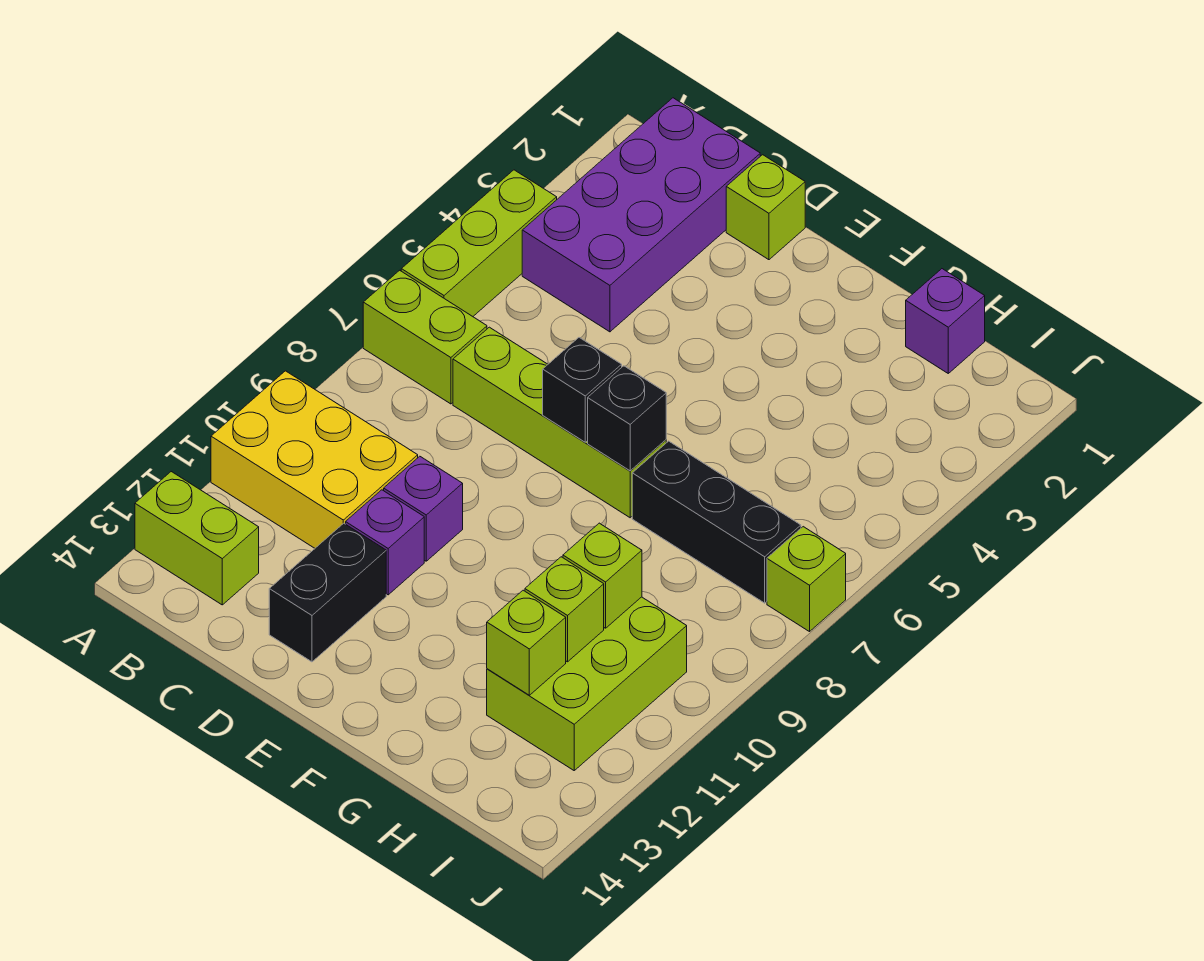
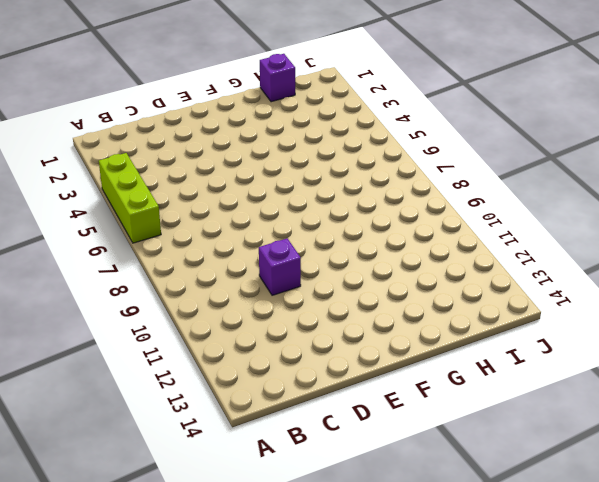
none -> lime brick A7:B7 level 1
none -> yellow brick A10:C11 level 1
none -> lime brick A13:B13 level 1

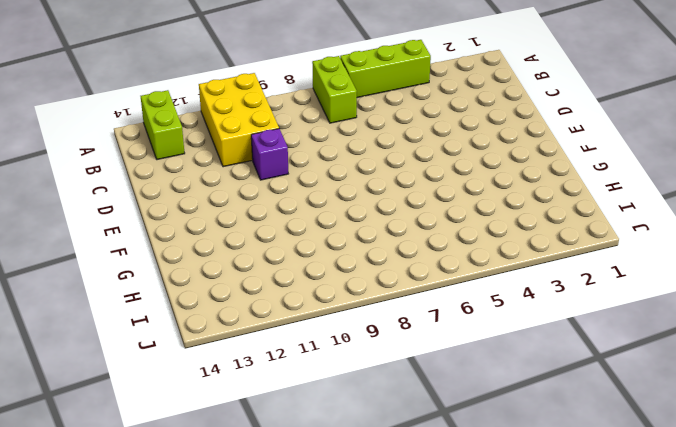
none -> purple brick B1:C4 level 1
none -> lime brick C7:F7 level 1
none -> lime brick D1 level 1

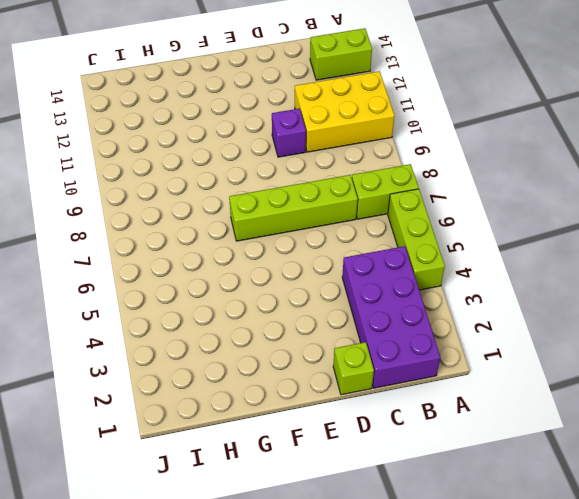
none -> purple brick D11 level 1
none -> black brick D12:D13 level 1
none -> black brick G7:I7 level 1

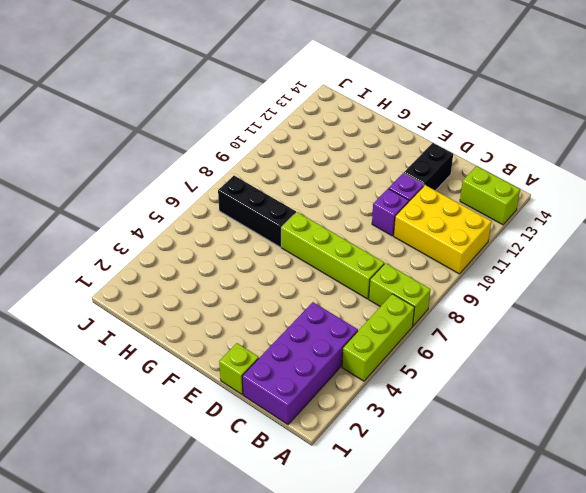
none -> purple brick H1 level 1
none -> lime brick H10:I12 level 1
none -> lime brick J7 level 1

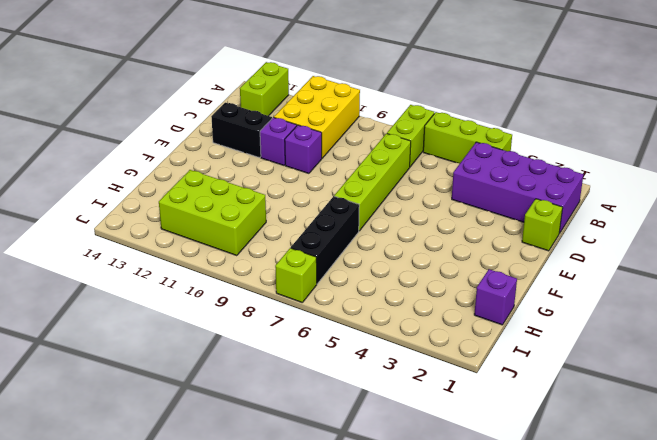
none -> black brick E7 level 2
none -> black brick F7 level 2
none -> lime brick H10 level 2

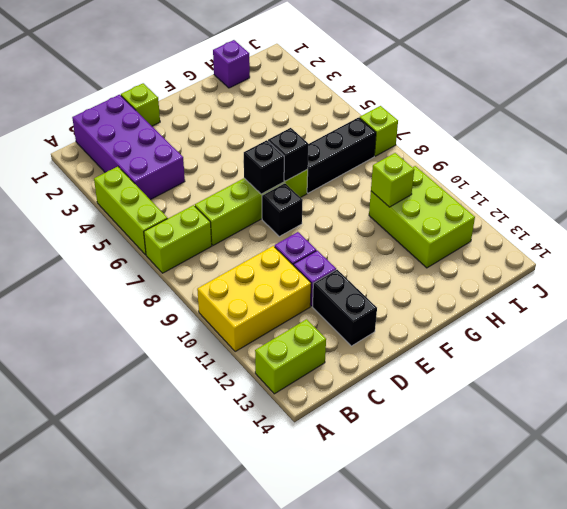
black brick E8 level 1 -> none
none -> lime brick H11 level 2
none -> lime brick H12 level 2

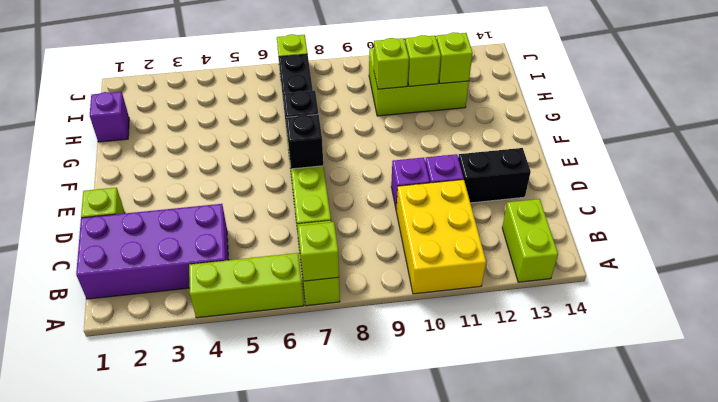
lime brick A7 level 2 -> none

